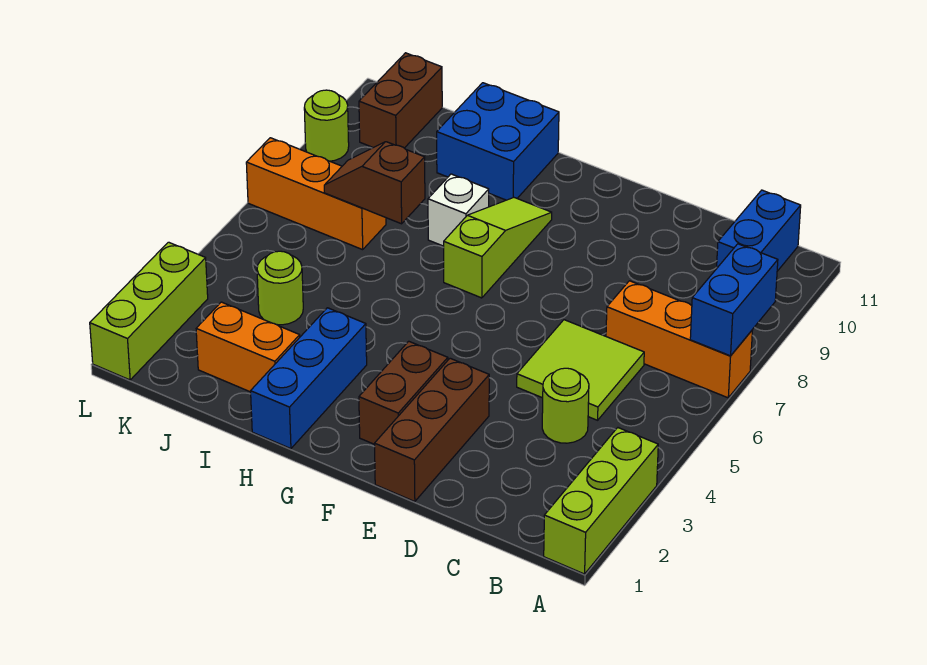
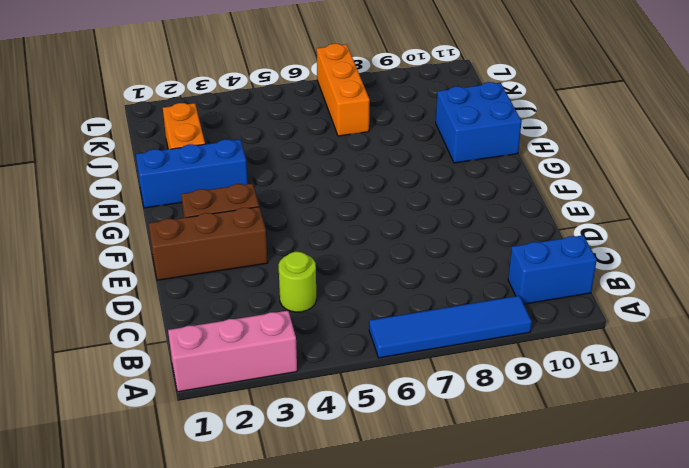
pink brick A1:A3 level 1 -> lime brick A1:A3 level 1
blue tile A6:A9 level 1 -> orange brick A7:C7 level 1
none -> lime tile C5:D6 level 1
none -> lime slope G7:G9 level 1 top 7
none -> white brick H8 level 1

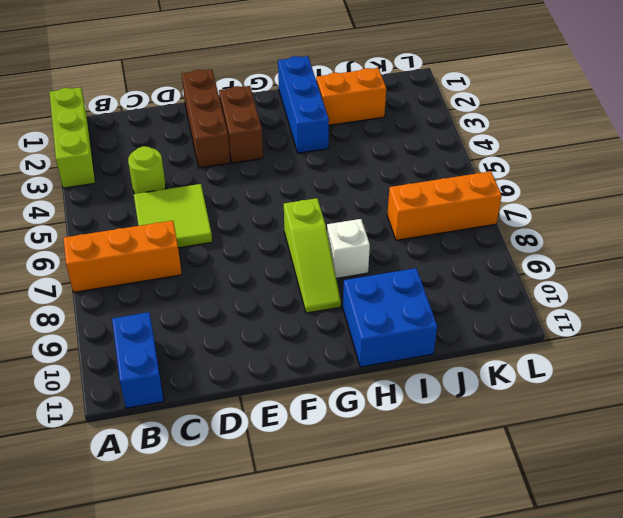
none -> lime round brick J4 level 1
none -> brown brick K10:K11 level 1
none -> lime brick L1:L3 level 1

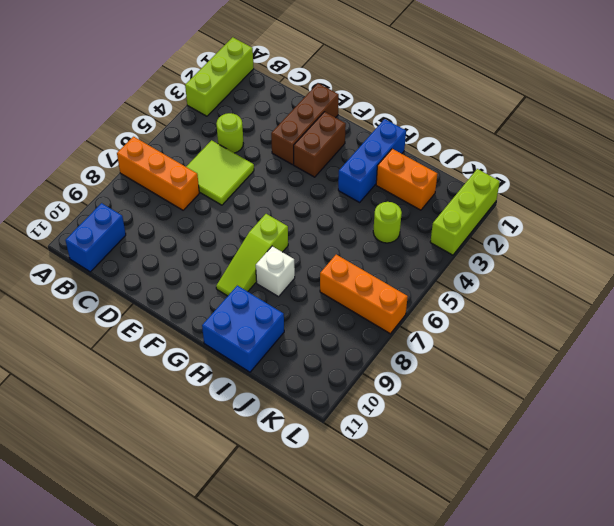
none -> brown brick K10:K11 level 1
none -> lime round brick L9 level 1
none -> blue brick A7:A8 level 2

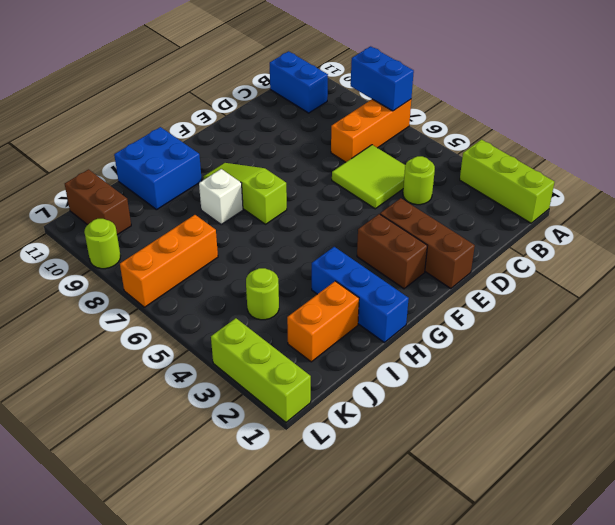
none -> brown slope I7:J7 level 2 top I

